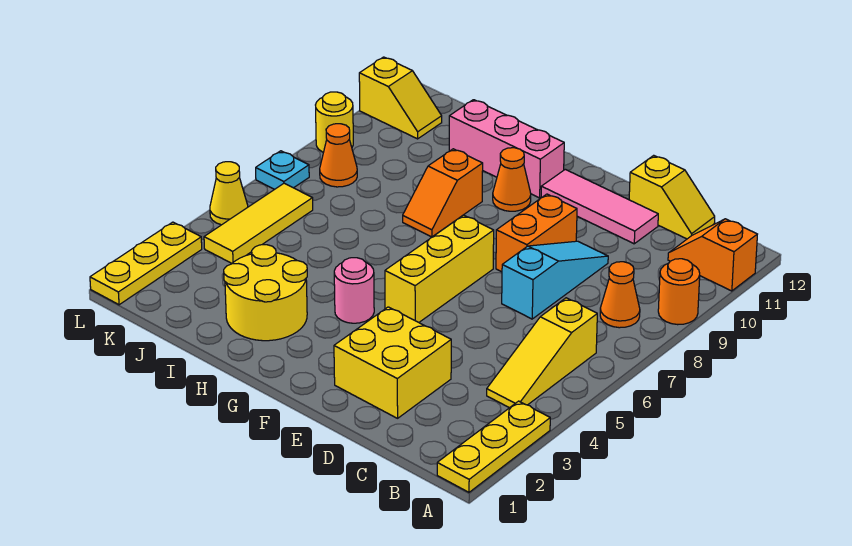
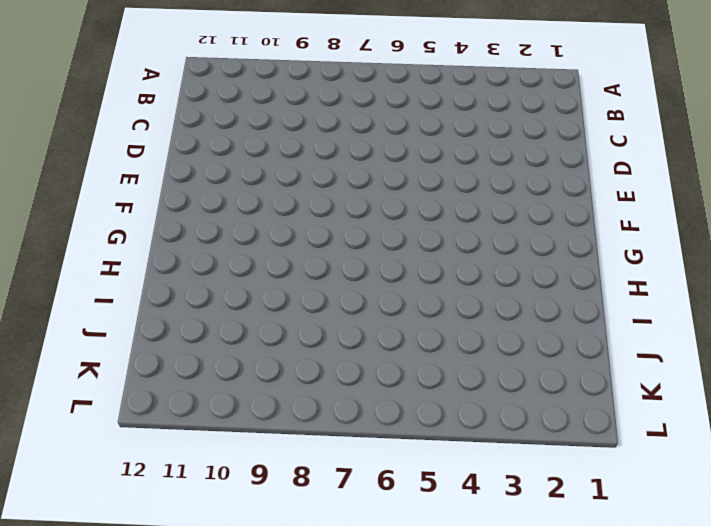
none -> yellow plate A1:A3 level 1
none -> orange round brick A9 level 1
none -> orange slope A11:B11 level 1 top A

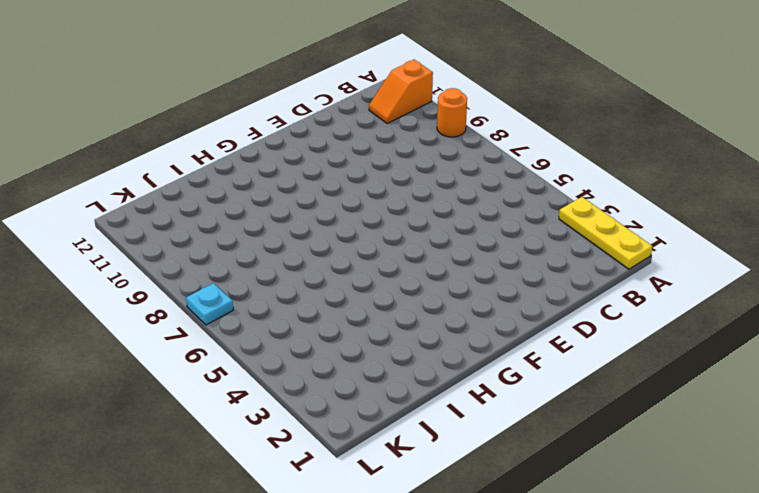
none -> yellow slope B4:B6 level 1 top 6
none -> orange cone B8 level 1
none -> yellow slope C12:D12 level 1 top D

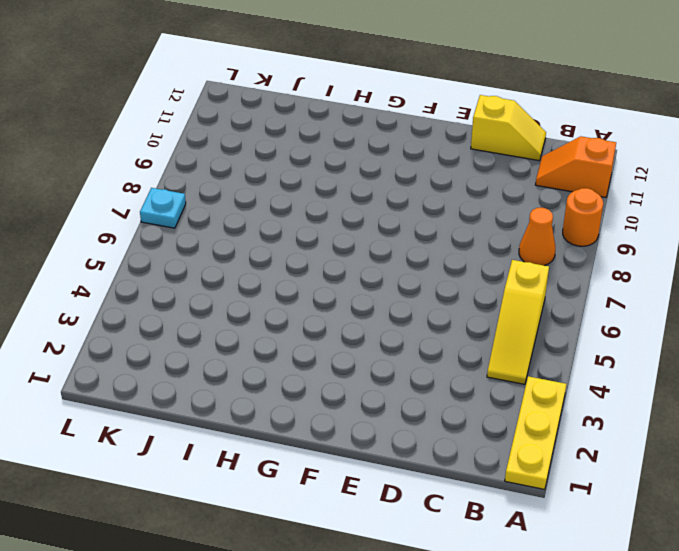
none -> yellow brick D2:E3 level 1
none -> cyan slope D7:D9 level 1 top 7
none -> pink tile D11:F11 level 1

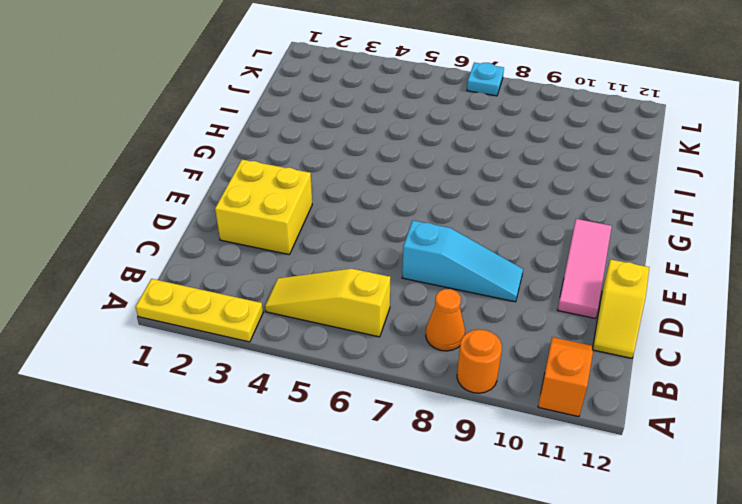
none -> orange brick E8:E9 level 1
none -> yellow brick F5:F7 level 1
none -> pink round brick G4 level 1

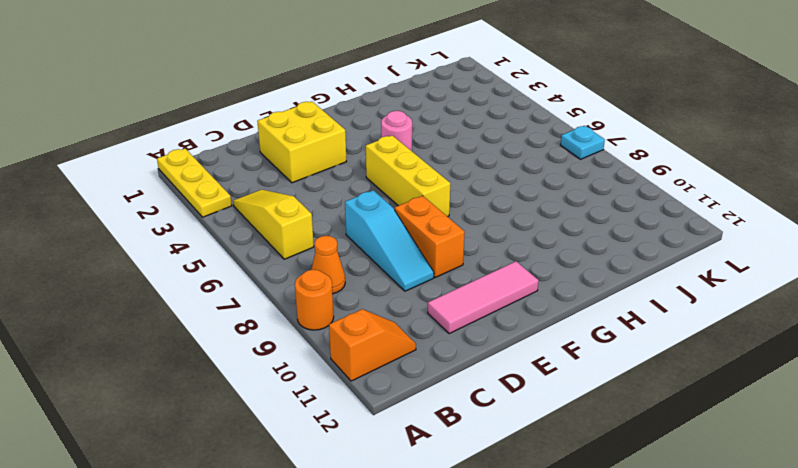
none -> yellow slope C12:D12 level 1 top D
none -> orange cone G10 level 1
none -> pink brick G11:I11 level 1

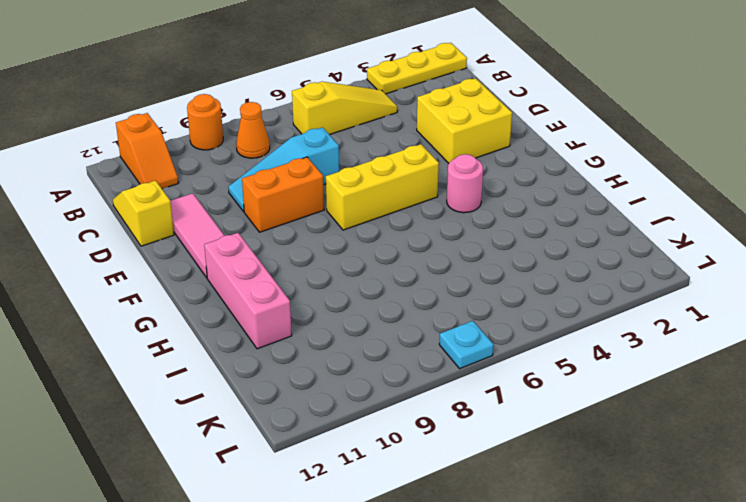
none -> orange cone G10 level 1
none -> yellow round brick H2:I3 level 1
none -> orange slope H8:H9 level 1 top 9

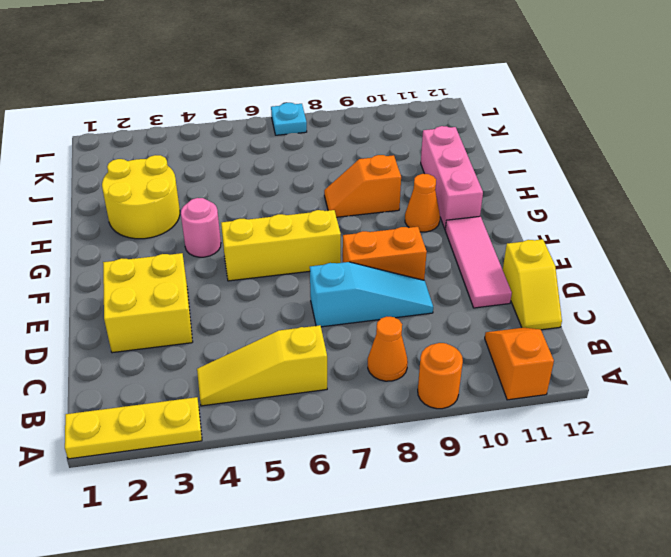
none -> yellow tile K4:K6 level 1
none -> orange cone K8 level 1
none -> yellow slope K11:L11 level 1 top L

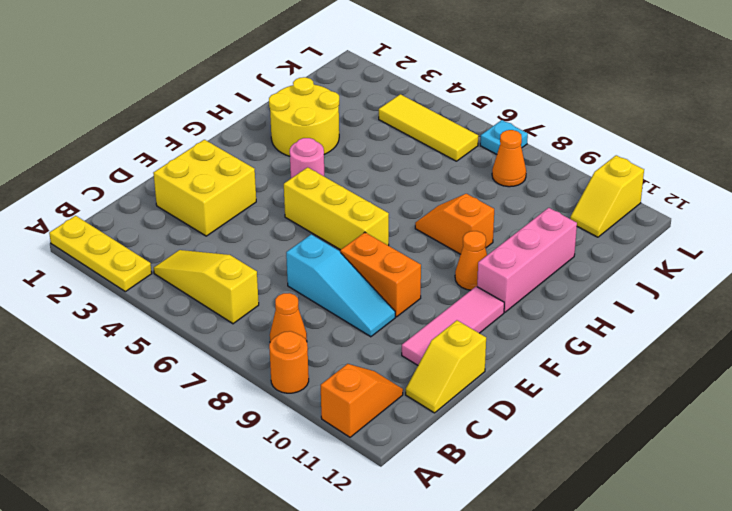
none -> yellow plate L1:L3 level 1
none -> yellow cone L5 level 1
none -> yellow round brick L9 level 1

